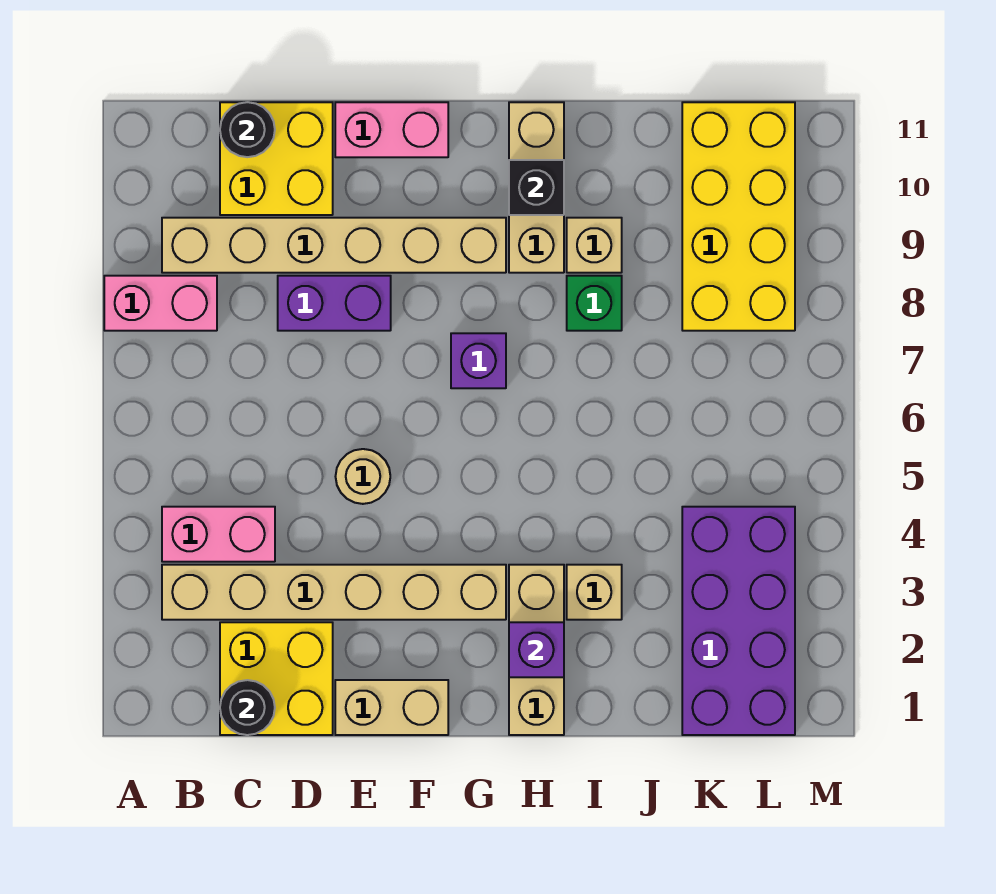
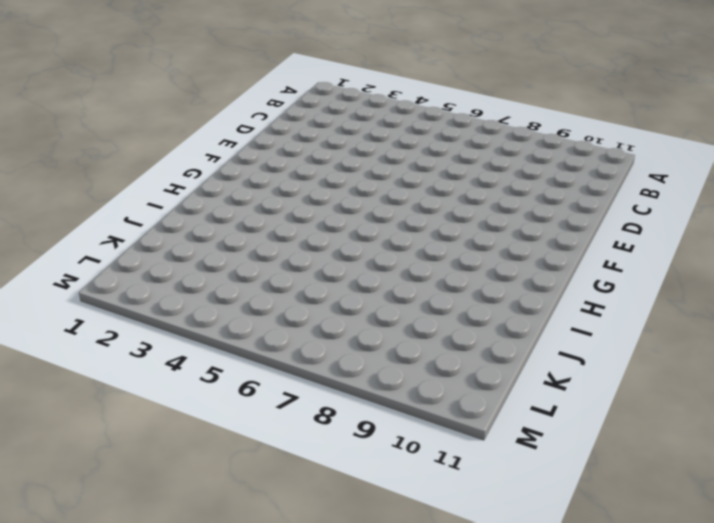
none -> pink brick A8:B8 level 1
none -> tan brick B3:G3 level 1
none -> pink brick B4:C4 level 1

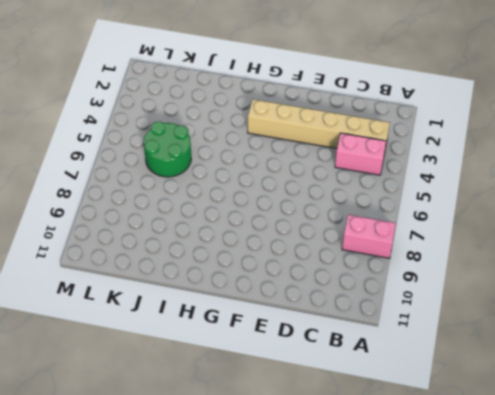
green round brick J5:K6 level 1 -> none
none -> tan brick B9:G9 level 1
none -> yellow brick C1:D2 level 1
none -> yellow brick C10:D11 level 1

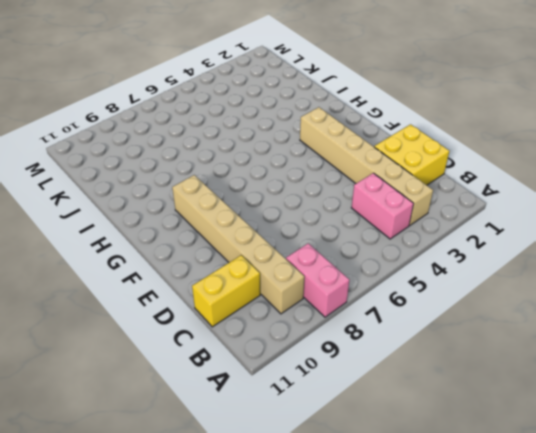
yellow brick C10:C11 level 1 -> yellow brick C10:D11 level 1
none -> purple brick D8:E8 level 1
none -> tan brick E1:F1 level 1
none -> tan round brick E5 level 1

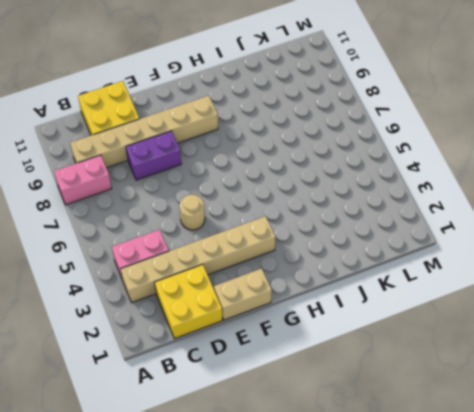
none -> pink brick E11:F11 level 1
none -> purple brick G7 level 1
none -> tan brick H1:H3 level 1

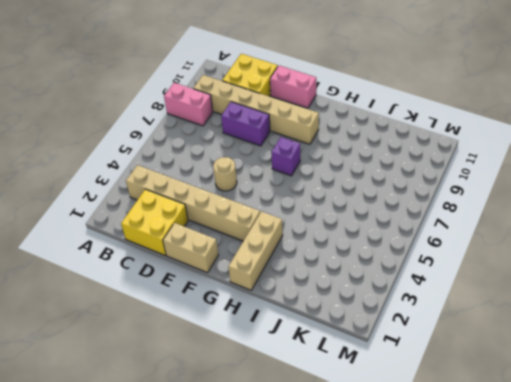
none -> pink brick B4:C4 level 1
none -> tan brick H9:H11 level 1
none -> tan brick I3 level 1

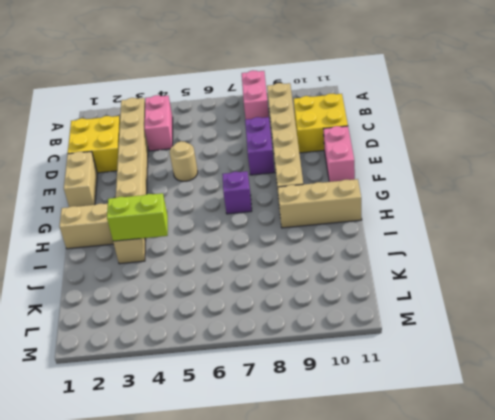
lime brick I3:I4 level 2 -> none
none -> green brick I8 level 1
none -> tan brick I9 level 1
none -> purple brick K1:L4 level 1

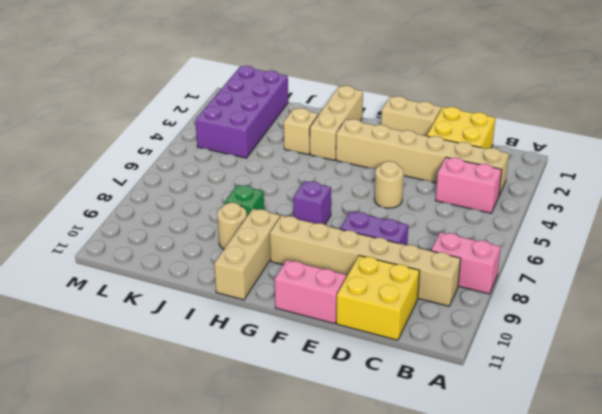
tan round brick I9 level 1 -> tan brick I9 level 1
none -> yellow brick K8:L11 level 1
none -> black round brick C1 level 2
none -> black round brick C11 level 2

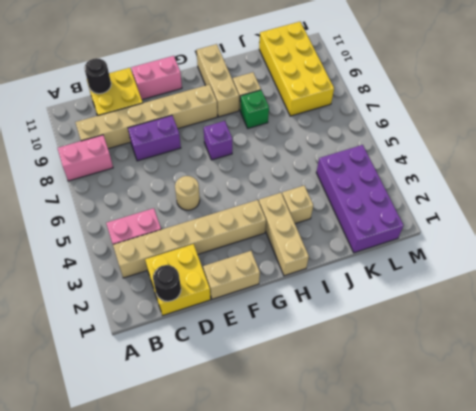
none -> purple brick H2 level 2
none -> black brick H10 level 2

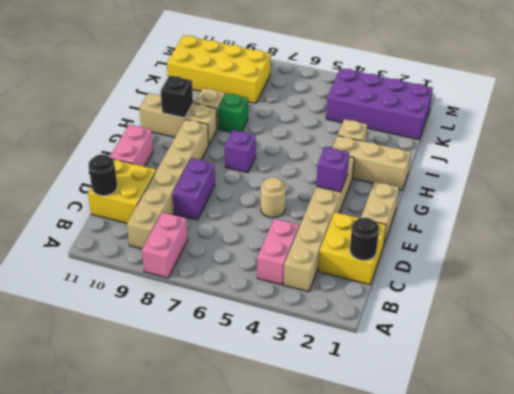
purple brick F3 level 2 -> purple brick H2 level 2

